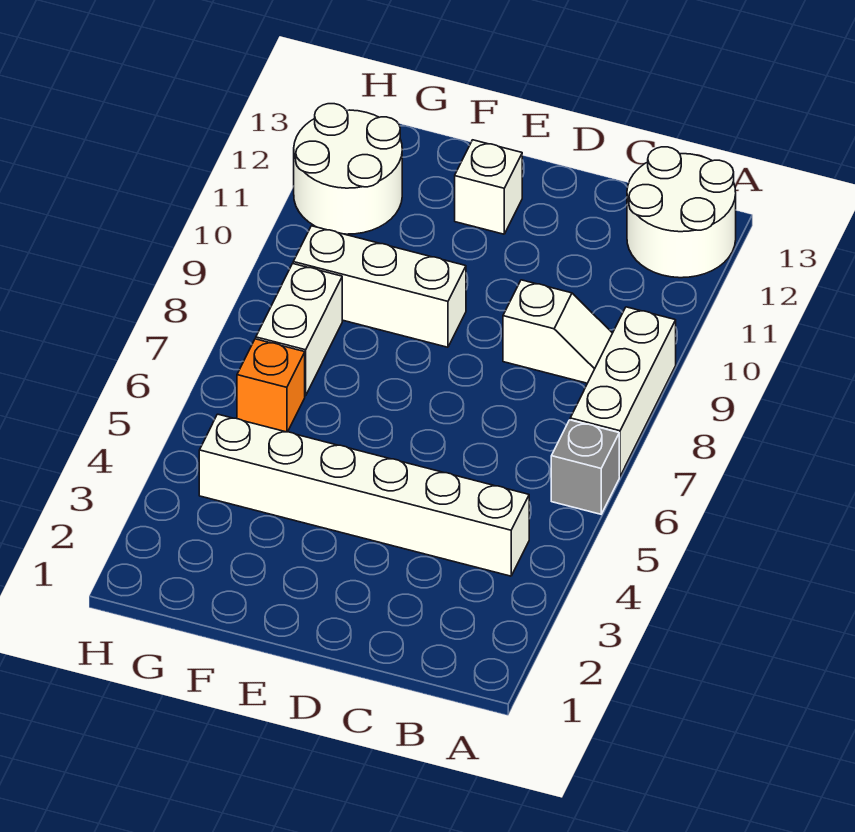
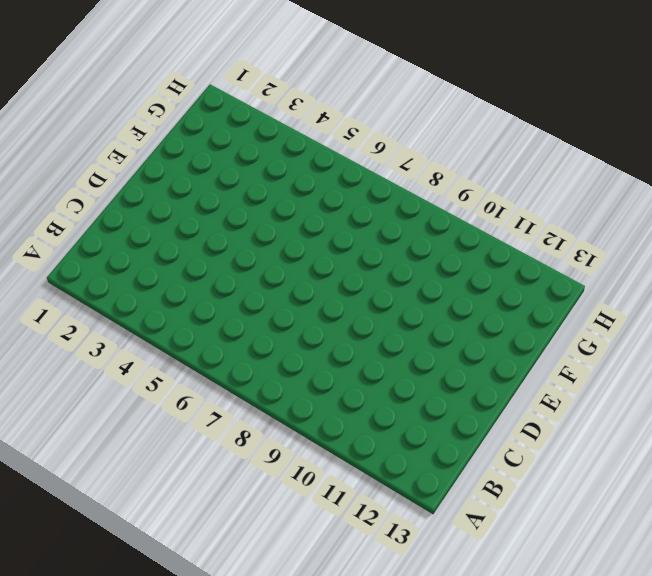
none -> grey brick A6 level 1
none -> white brick A7:A9 level 1

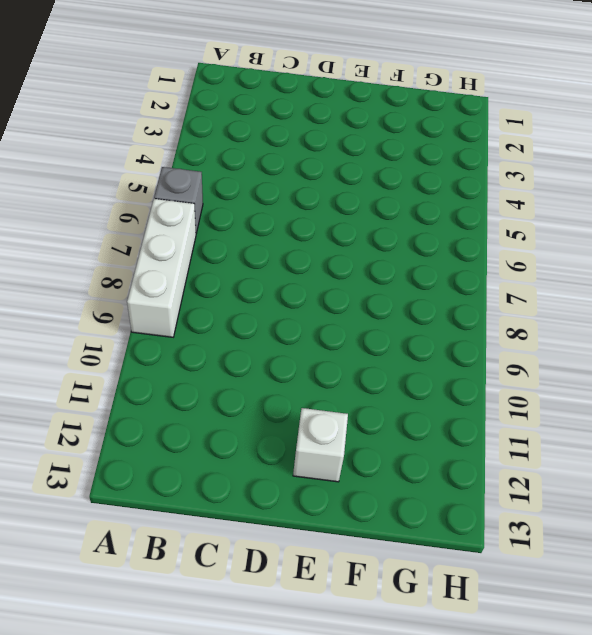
none -> white round brick A12:B13 level 1
none -> white brick B4:G4 level 1

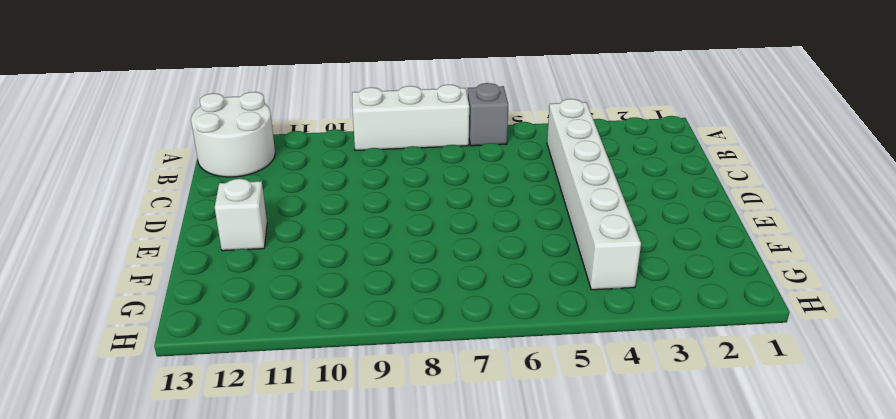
none -> white slope B9:C9 level 1 top C
none -> white brick E9:G9 level 1

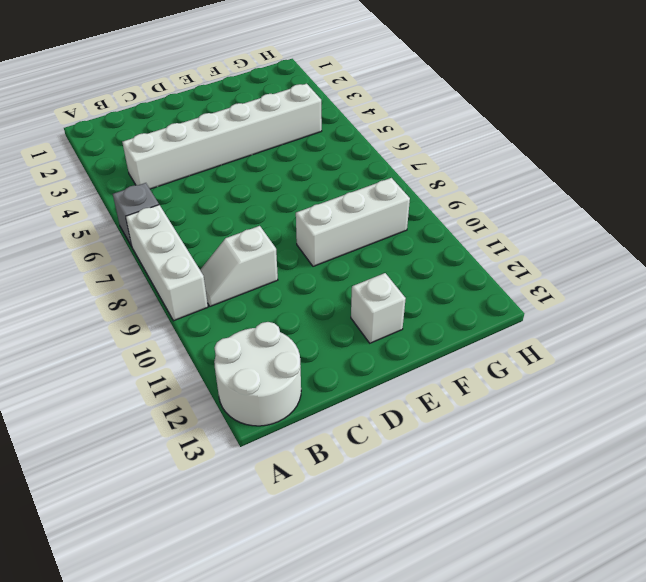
none -> orange brick G6 level 1
none -> white brick G7:G8 level 1

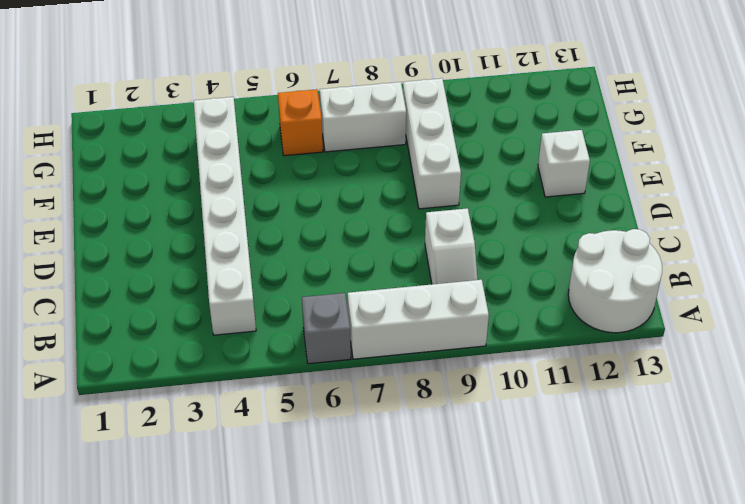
none -> white round brick G11:H12 level 1

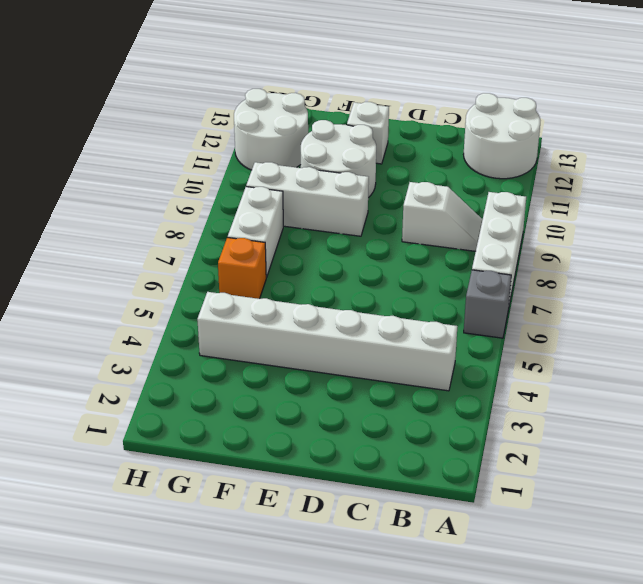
white round brick E10:F11 level 1 -> none

